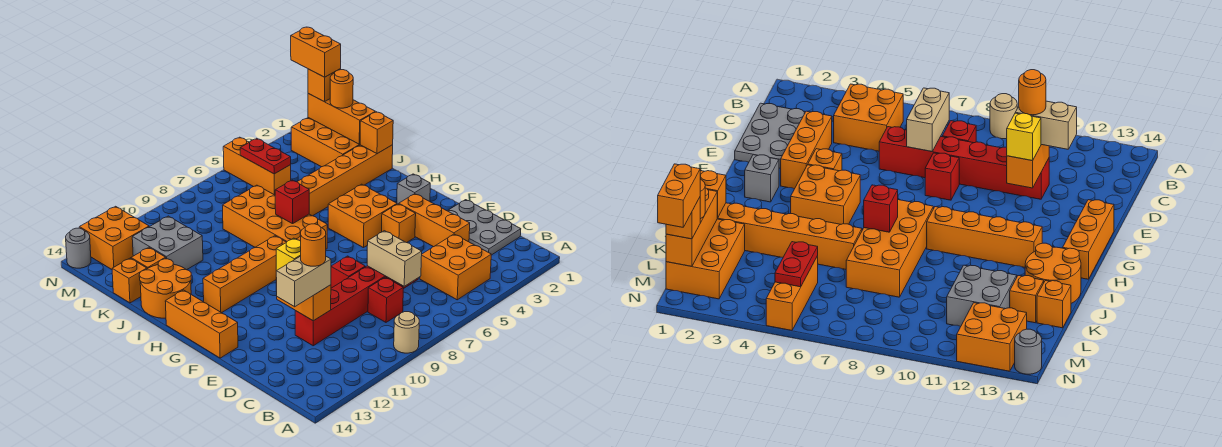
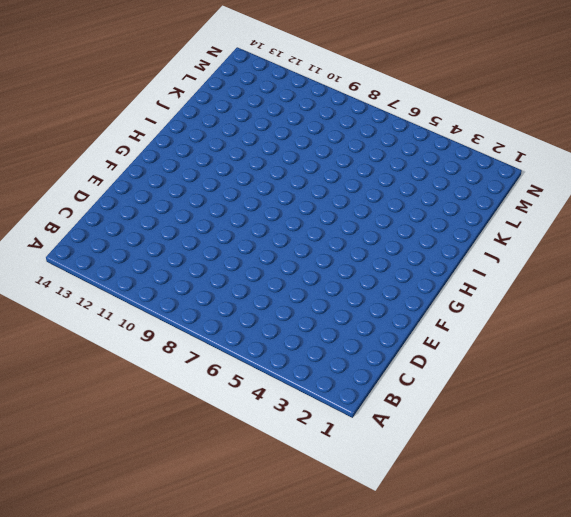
none -> tan round brick A9 level 1
none -> orange brick B4:C5 level 1
none -> grey plate C1:E2 level 1
none -> red brick C8 level 1

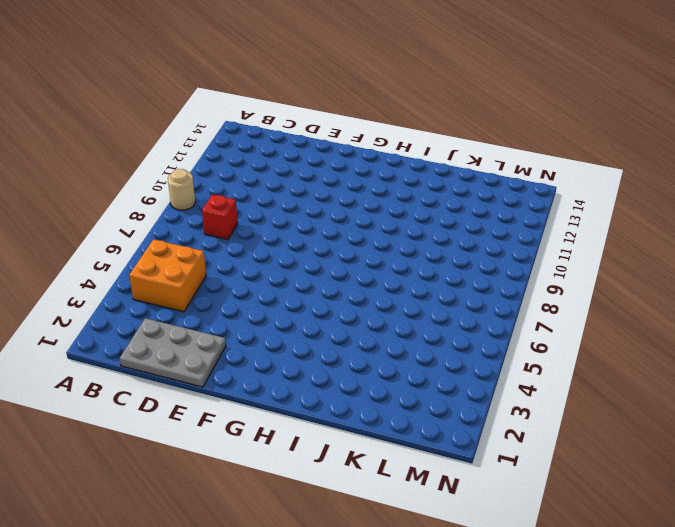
none -> orange brick D3:F3 level 1
none -> red brick D6:D11 level 1
none -> red brick E8 level 1
none -> orange brick F4 level 1

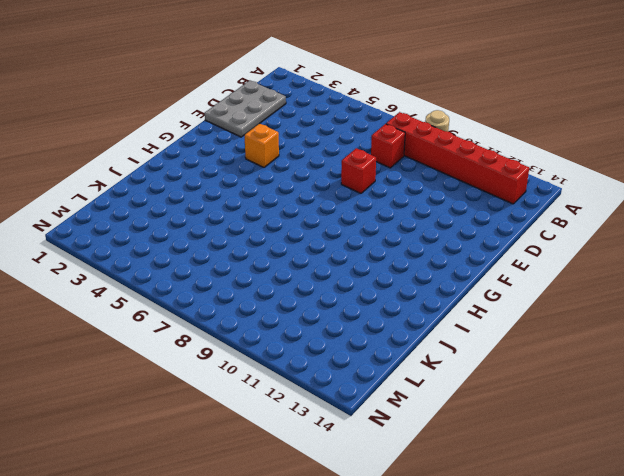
red brick B8:B13 level 1 -> red brick D6:D11 level 1
none -> orange brick B4:C5 level 1
none -> orange brick D3:F3 level 1
none -> orange brick F14:H14 level 1
none -> grey brick G2 level 1

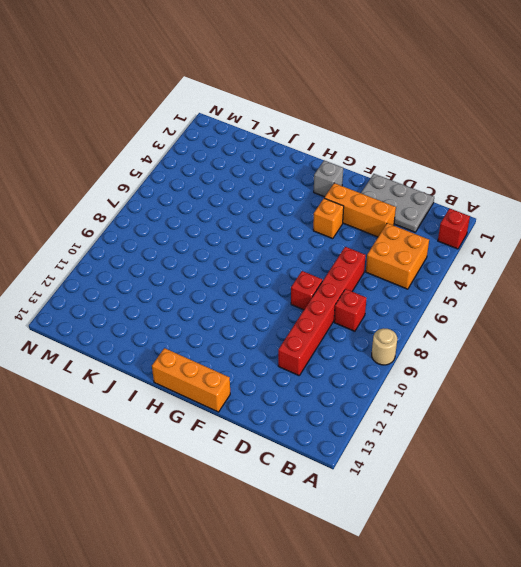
red brick A2 level 1 -> red brick I7 level 2
none -> orange brick G4:H5 level 1
none -> orange brick H7:K8 level 1
none -> orange brick H9:H12 level 1
none -> orange round brick I13:J14 level 1

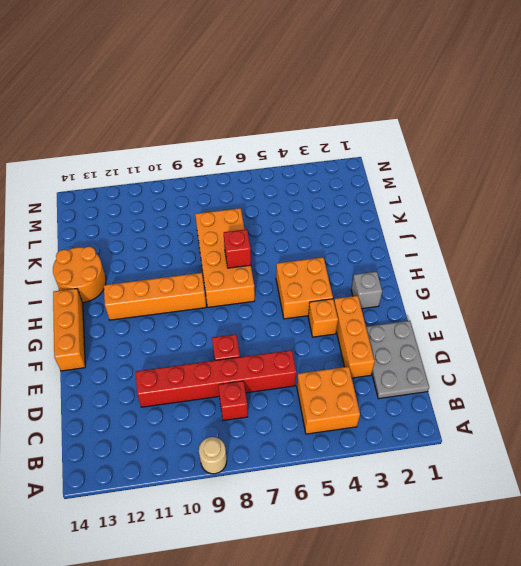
none -> orange brick J1:J6 level 1
none -> orange brick K1:M2 level 1
none -> grey brick K11:L12 level 1
none -> orange brick K13 level 1

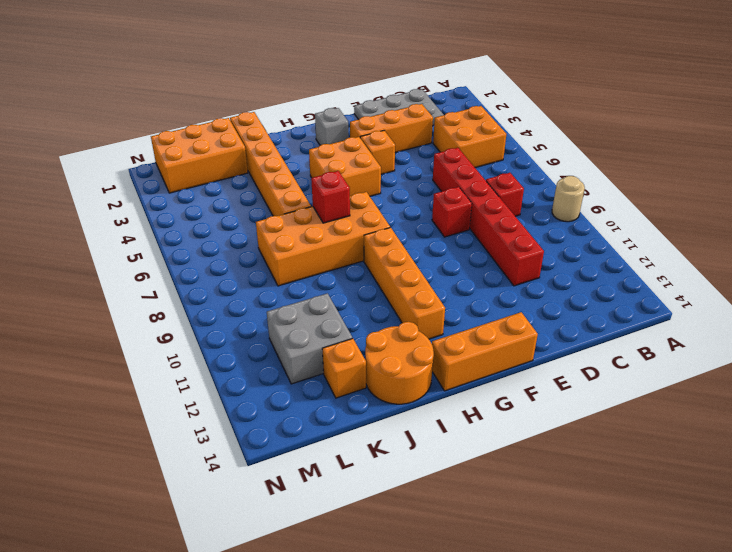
none -> orange brick K14 level 1
none -> orange brick L5:N5 level 1
none -> orange brick M12:N13 level 1
none -> grey round brick N14 level 1

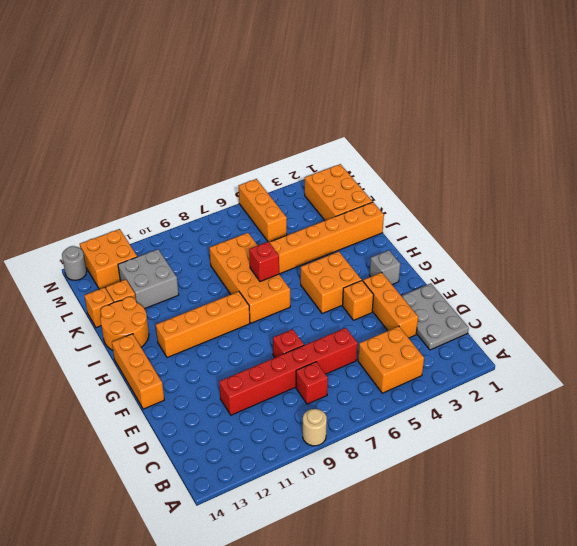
none -> tan brick C7:D7 level 2
none -> orange brick D11:E11 level 2
none -> orange brick J1 level 2
none -> orange brick K1:M1 level 2

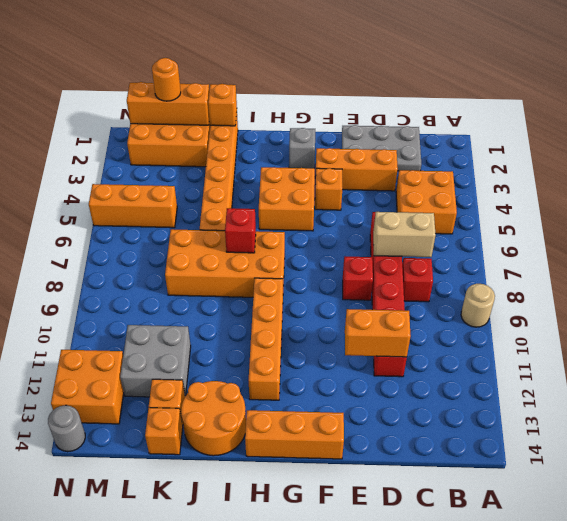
none -> red plate L5:M5 level 2
none -> tan brick D11:D12 level 3
none -> yellow brick E11 level 3
none -> orange brick M1 level 3

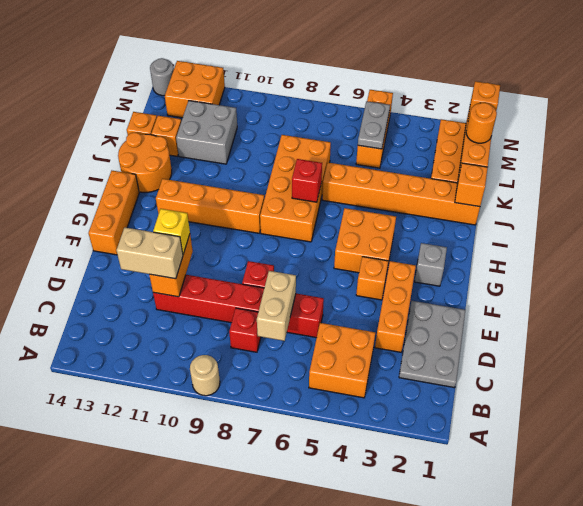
grey plate L5:M5 level 2 -> red plate L5:M5 level 2
none -> orange round brick D11 level 4
none -> orange brick M1:N1 level 4

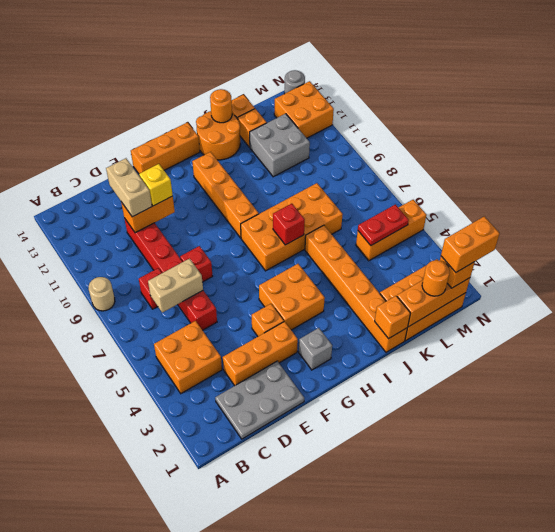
orange round brick J14 level 2 -> orange round brick D11 level 4

